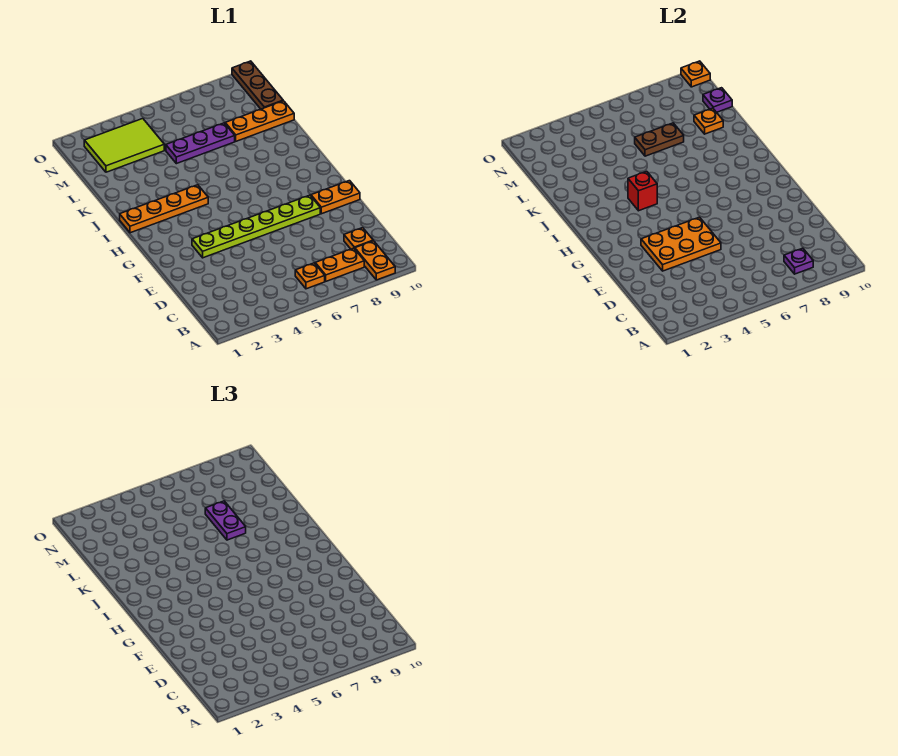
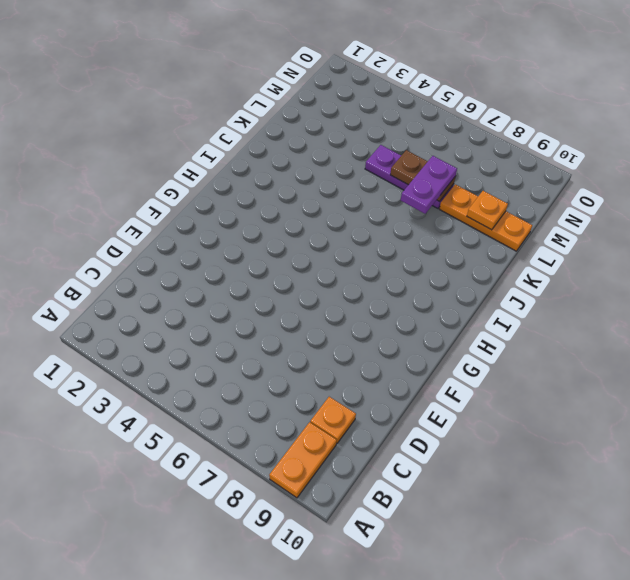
none -> orange plate B6 level 1
none -> orange plate B7:B8 level 1
none -> lime plate F3:F8 level 1

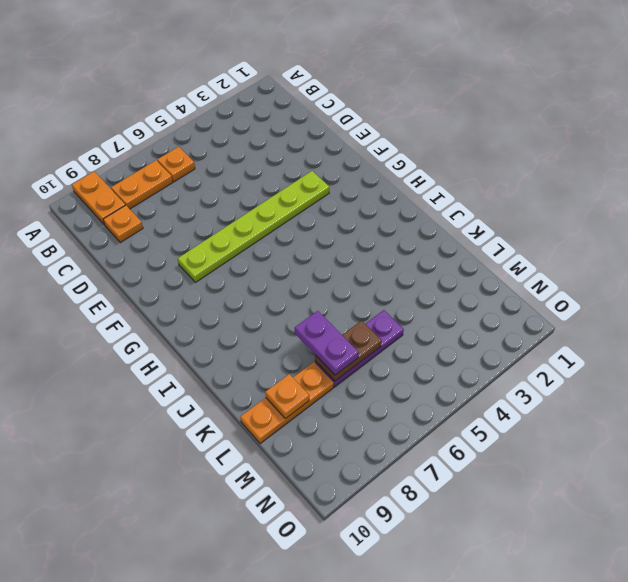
none -> orange plate F9:F10 level 1
none -> orange plate I1:I4 level 1
none -> lime tile M2:N4 level 1

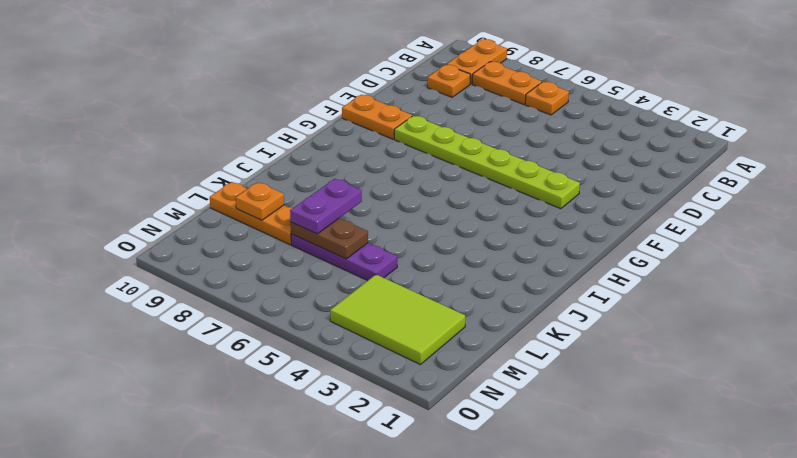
none -> orange plate I1:I4 level 1
none -> brown plate M10:O10 level 1
none -> purple plate B8 level 2

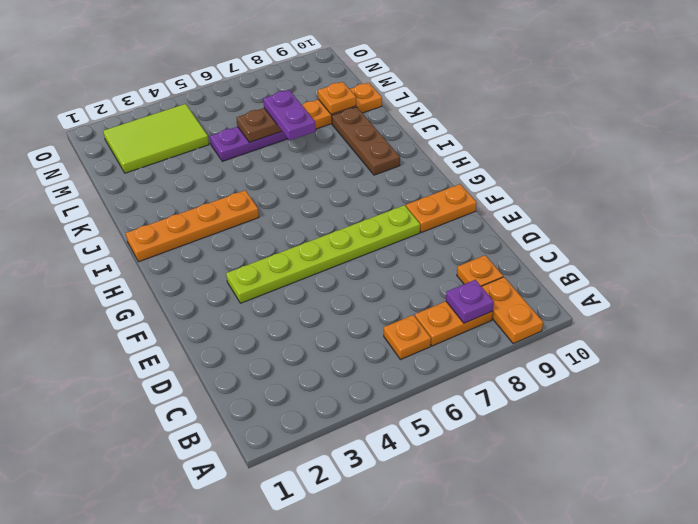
brown plate I9:K9 level 1 -> brown plate M10:O10 level 1
none -> orange plate E3:F5 level 2
none -> red brick I4 level 2
none -> purple plate M10 level 2

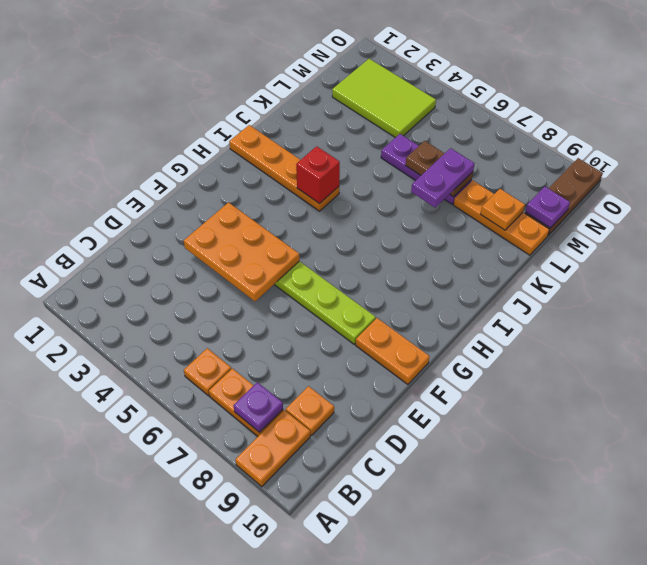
none -> orange plate O10 level 2

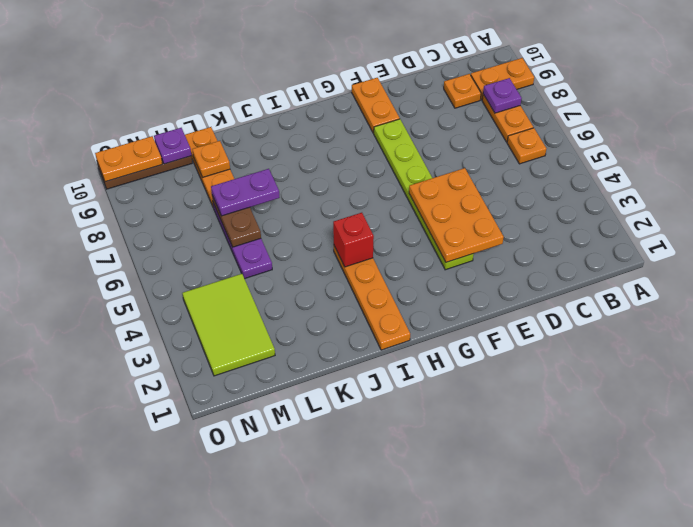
orange plate N10:O10 level 2 -> orange plate O10 level 2

